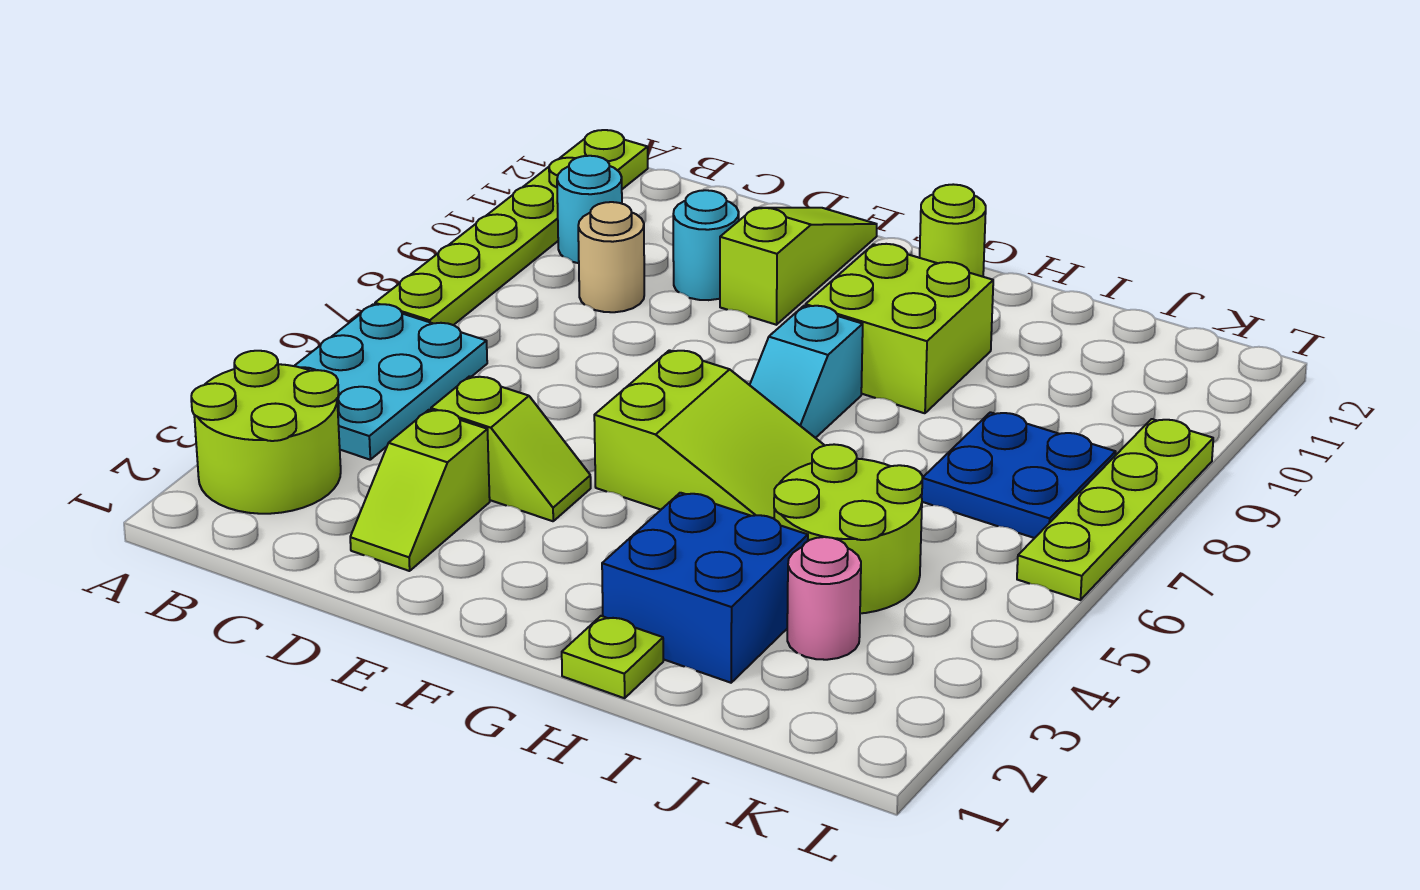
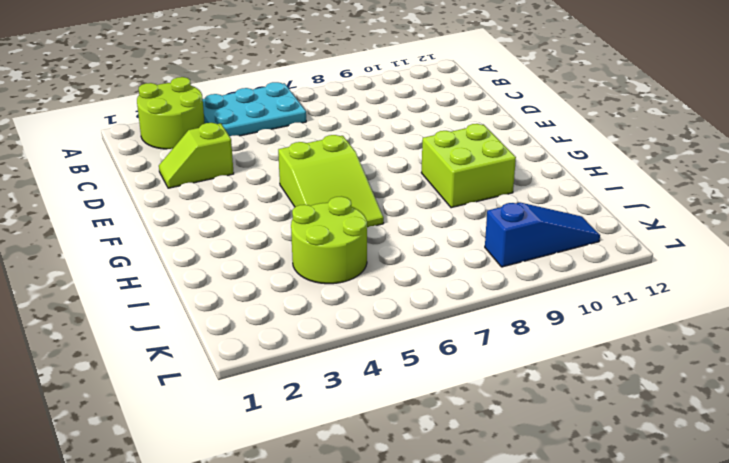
blue slope K9:K11 level 1 top 9 -> none
none -> lime plate A7:A12 level 1
none -> cyan round brick B10 level 1
none -> tan round brick C9 level 1

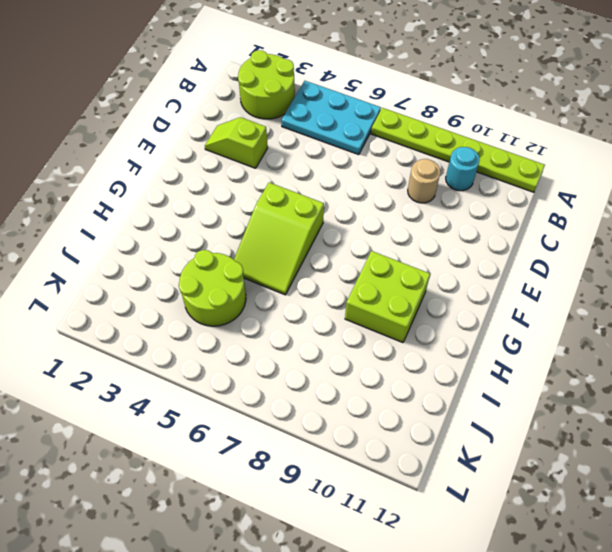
none -> lime slope D4:E4 level 1 top D
none -> cyan round brick D10 level 1
none -> lime slope E10:E12 level 1 top 10

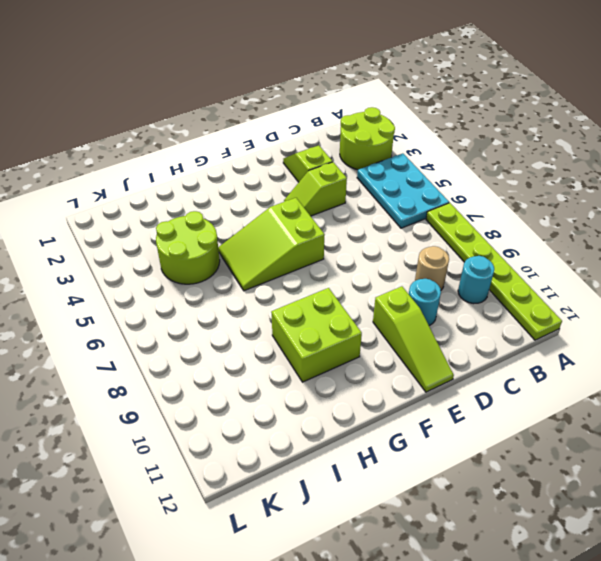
none -> cyan slope G7:G8 level 1 top 8
none -> lime round brick G12 level 1
none -> lime plate H1 level 1

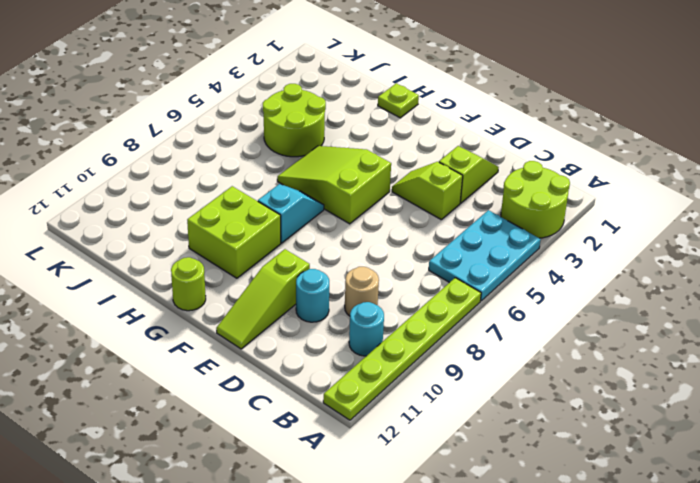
none -> blue brick H2:I3 level 1
none -> pink round brick J3 level 1
none -> blue plate J7:K8 level 1

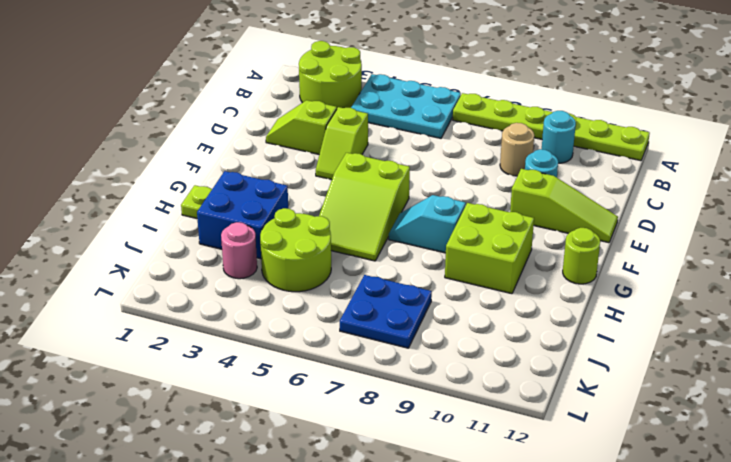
none -> lime plate L6:L9 level 1

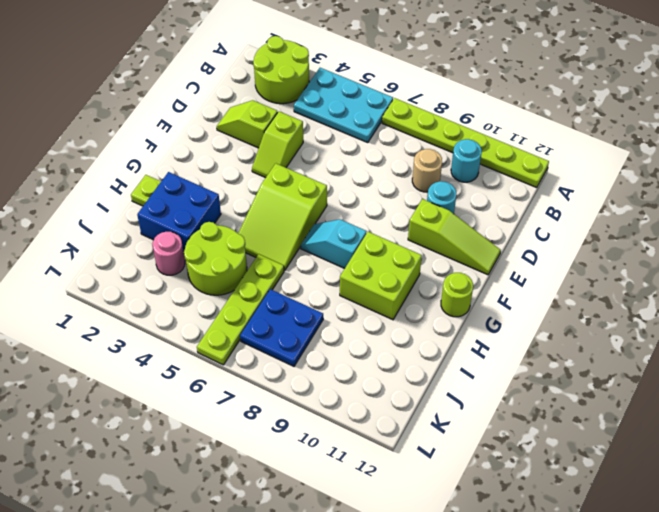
lime plate I6:L6 level 1 -> lime plate L6:L9 level 1

